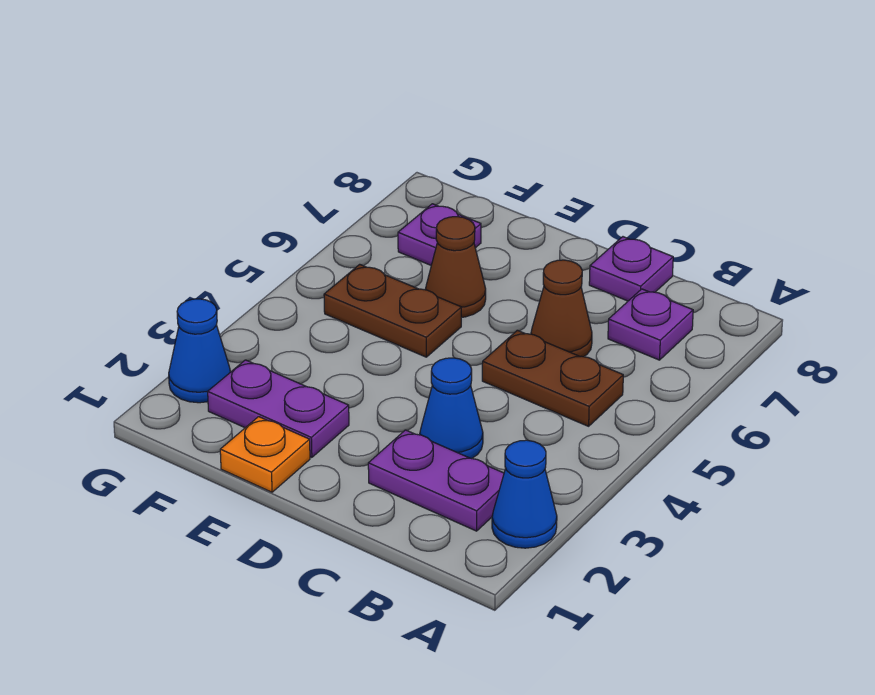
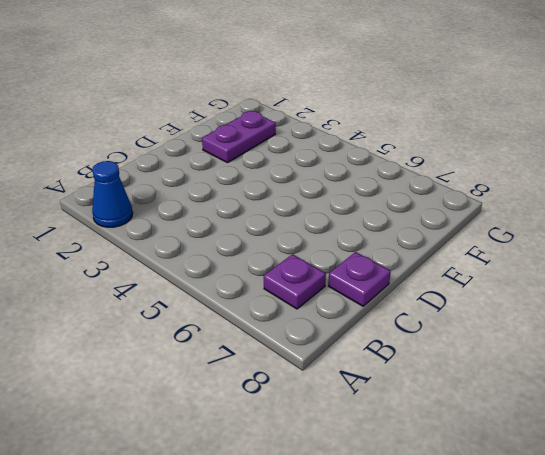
none -> purple plate B2:C2 level 1
none -> brown plate B5:C5 level 1
none -> blue cone C3 level 1

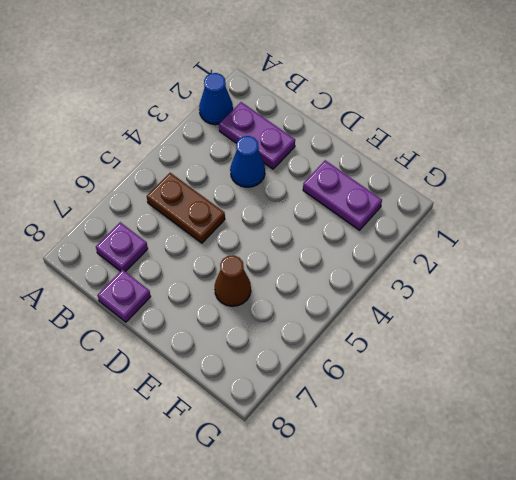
none -> brown cone C6 level 1
none -> orange plate E1 level 1
none -> brown plate E5:F5 level 1

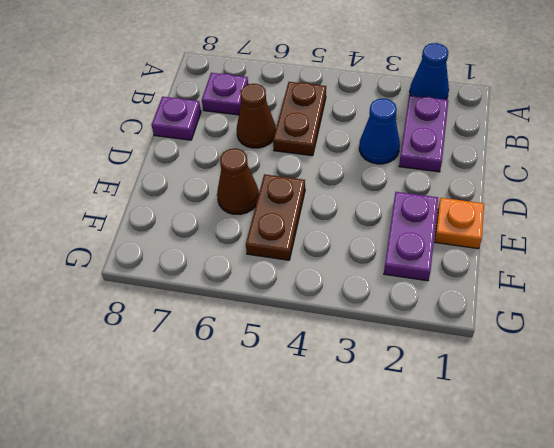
none -> purple plate F7 level 1
none -> blue cone G2 level 1

